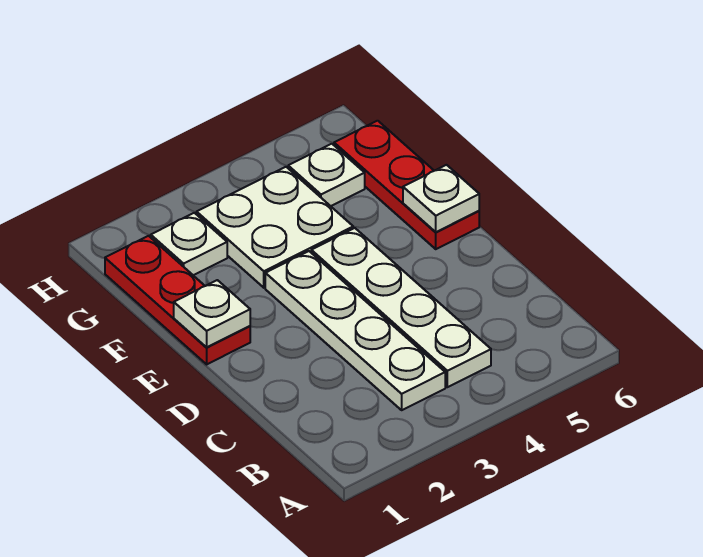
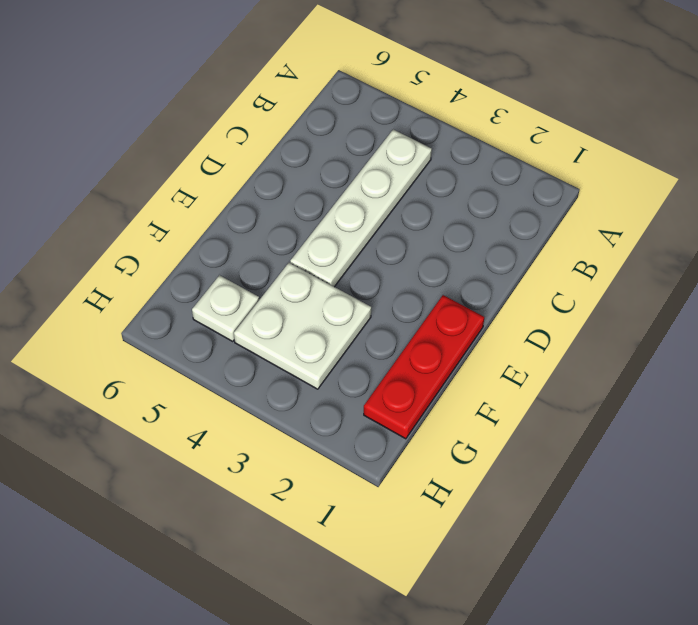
none -> white plate B3:E3 level 1
none -> red plate E6:G6 level 1

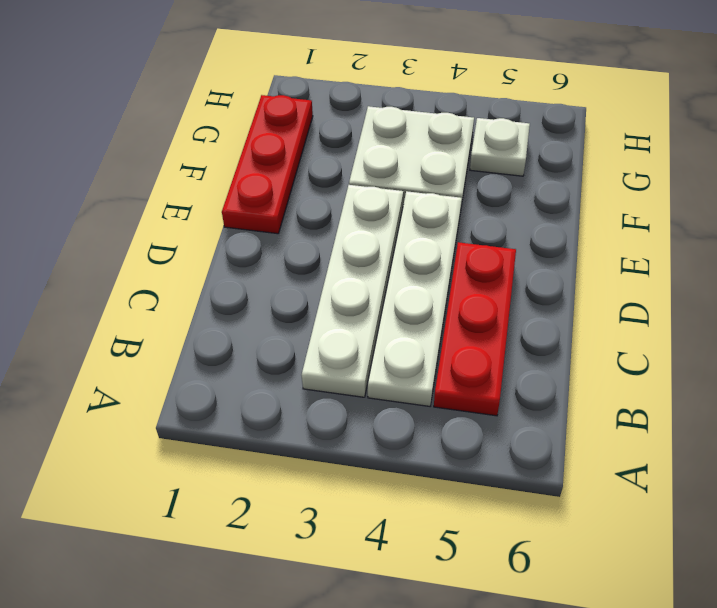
red plate B5:D5 level 1 -> red plate E6:G6 level 1
none -> white plate G2 level 1
none -> white plate E1 level 2

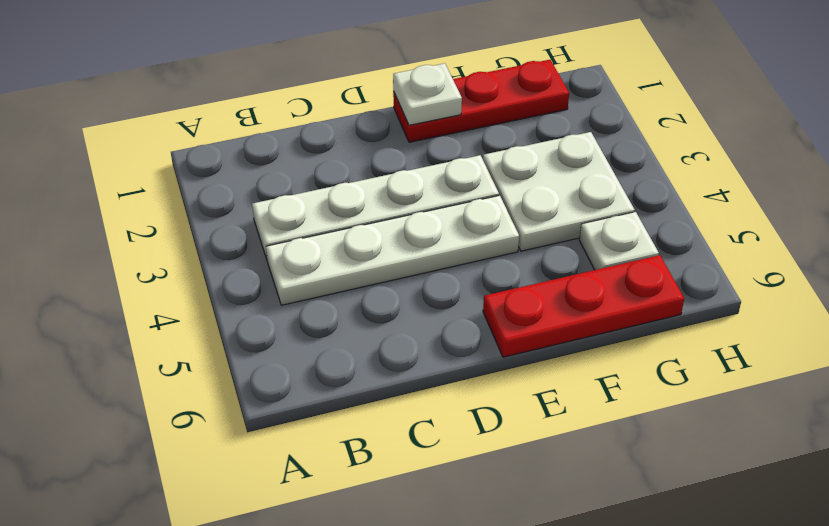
none -> white plate G2 level 1
none -> white plate E6 level 2

